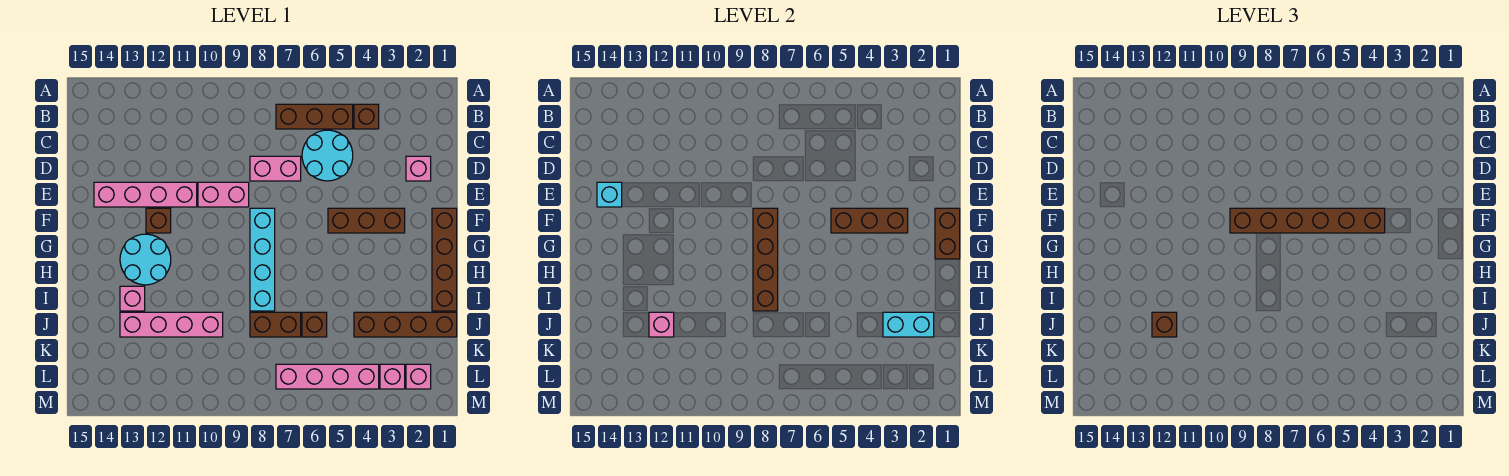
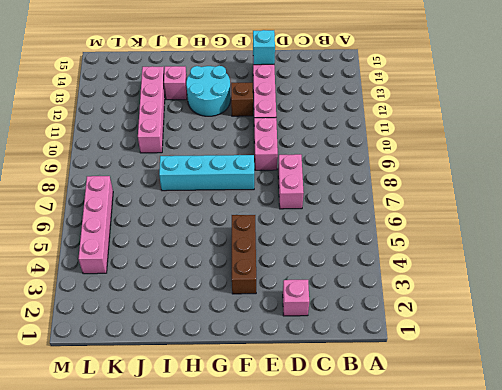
none -> brown brick B4 level 1
none -> brown brick B5:B7 level 1
none -> cyan round brick C5:D6 level 1

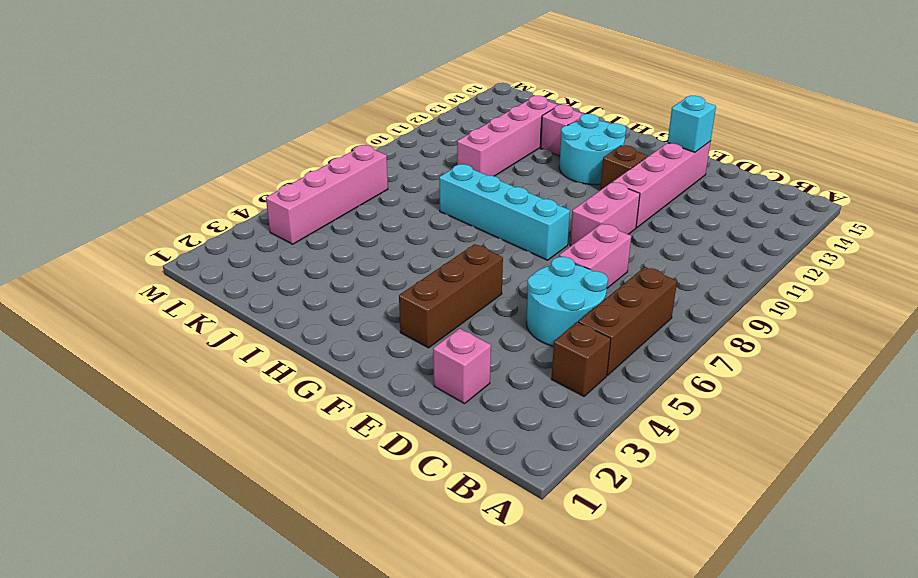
none -> brown brick F1:I1 level 1
none -> brown brick J1:J4 level 1
none -> brown brick J6 level 1

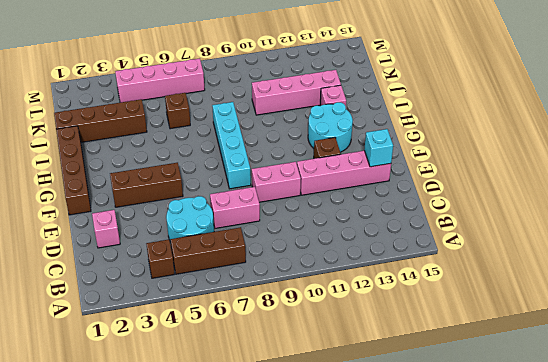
none -> brown brick J7:J8 level 1
none -> pink brick L2 level 1
none -> pink brick L3 level 1

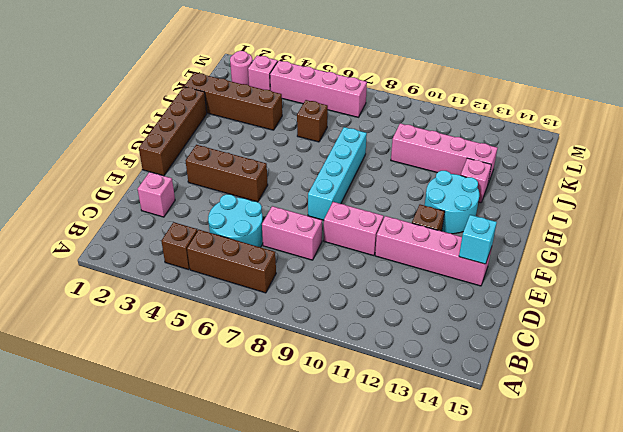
pink round brick L2 level 1 -> pink brick L2 level 1
none -> brown brick J7:J8 level 1
none -> brown brick F1:G1 level 2
none -> brown brick F3:F5 level 2

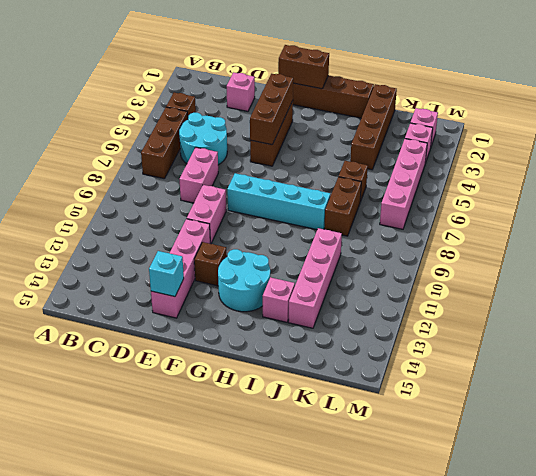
none -> brown brick F8:I8 level 2
none -> cyan brick J2:J3 level 2
none -> pink brick J12 level 2

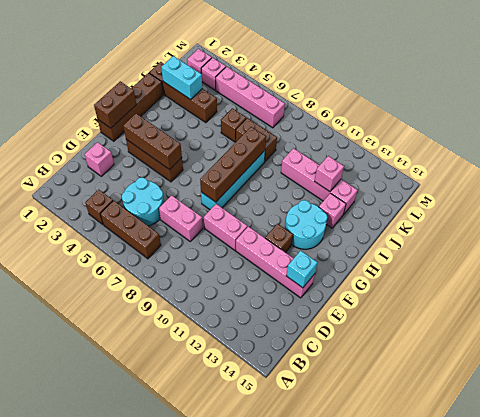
none -> brown brick F4:F9 level 3
none -> brown brick J12 level 3

